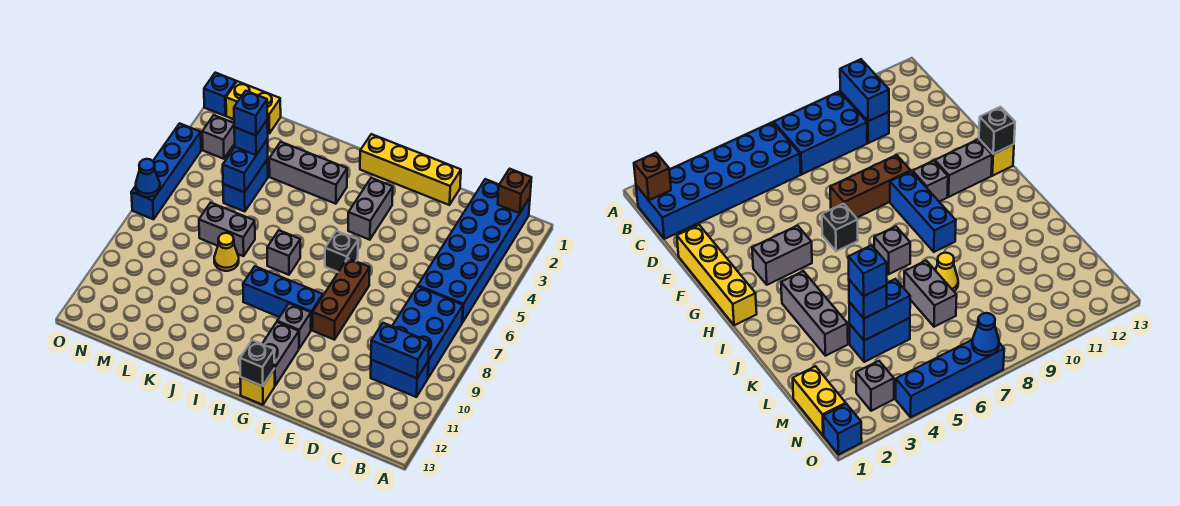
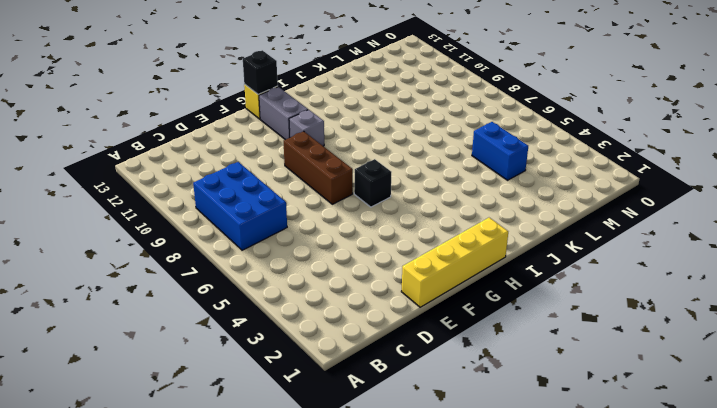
none -> blue brick B1:C6 level 1
none -> blue brick B10:C10 level 1
none -> grey brick G3:G4 level 1

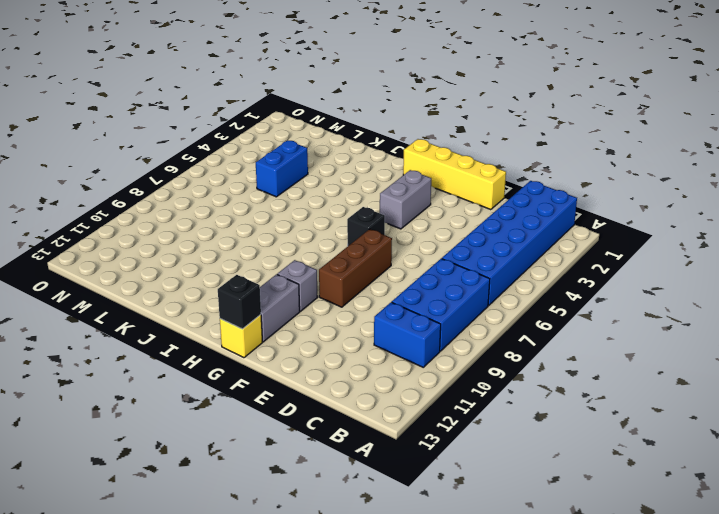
none -> blue brick G9:I9 level 1
none -> grey brick I3:K3 level 1
none -> grey brick I7 level 1

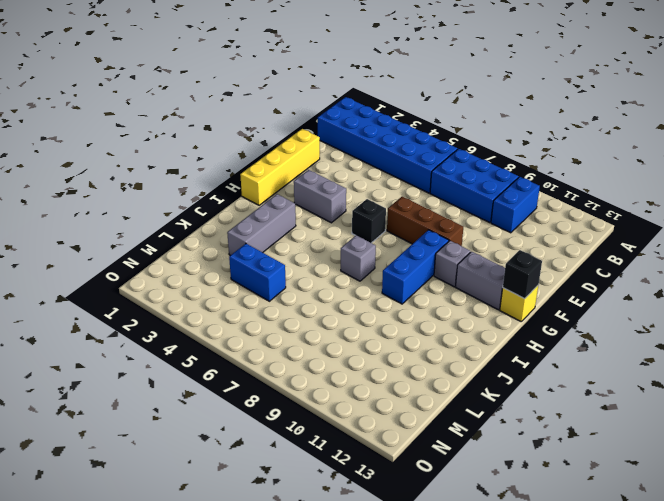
none -> grey brick K7:L7 level 1
none -> yellow cone K8 level 1
none -> yellow brick M1:N1 level 1

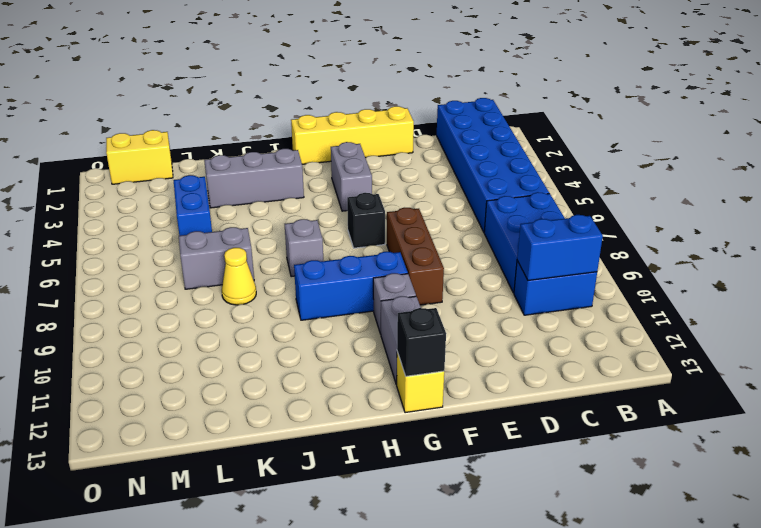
none -> grey brick N3 level 1
none -> blue brick O1 level 1
none -> blue brick O4:O7 level 1

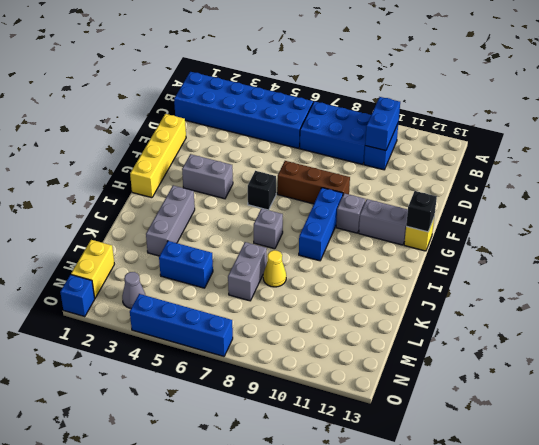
grey cone N3 level 1 -> grey brick N3 level 1
none -> brown brick B1 level 2
none -> blue brick L4:L5 level 2
none -> blue cone O7 level 2

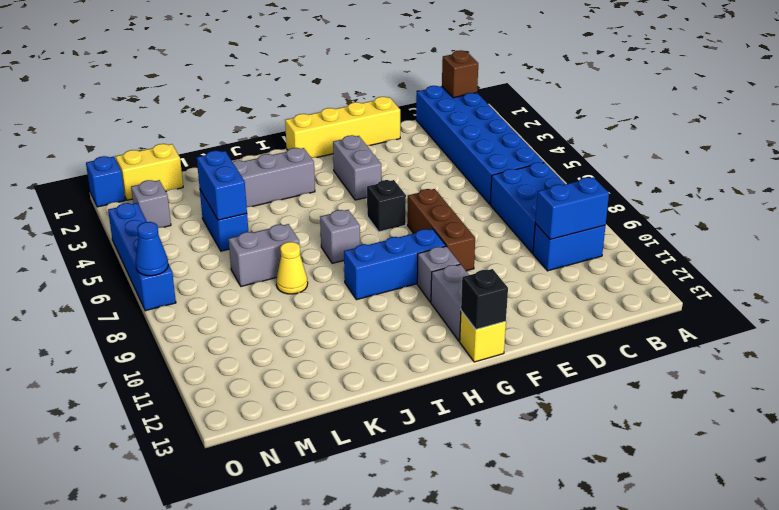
none -> blue brick L4 level 3
none -> blue brick L4 level 4

